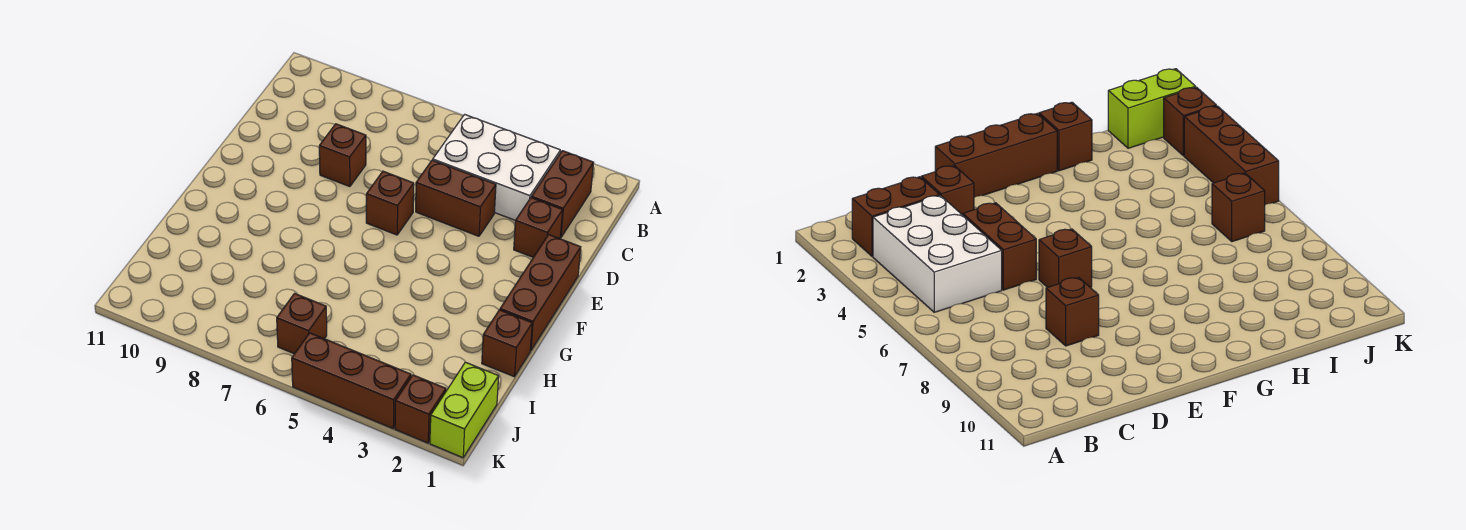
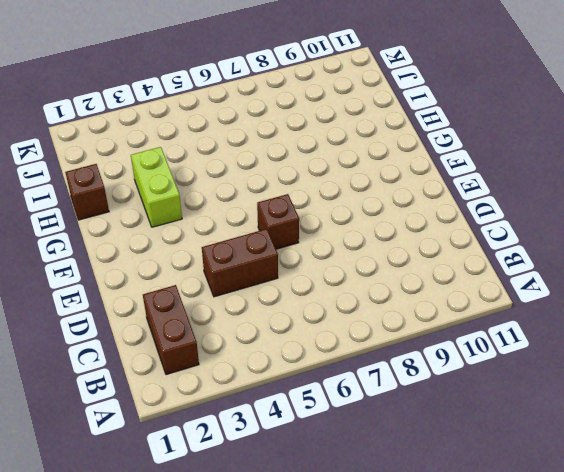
lime brick G3:H3 level 1 -> lime brick J1:K1 level 1
none -> white brick B3:C5 level 1
none -> brown brick D2 level 1
none -> brown brick D8 level 1

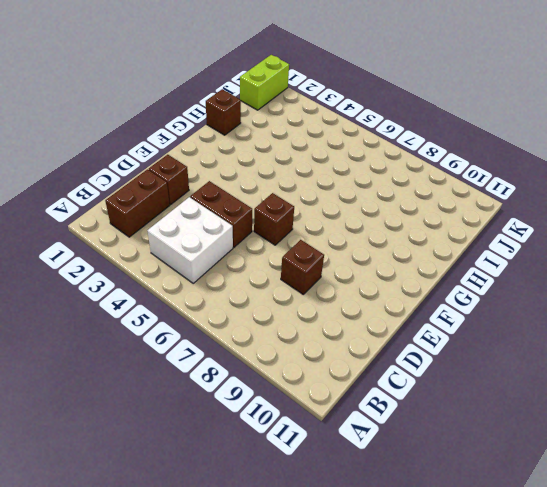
white brick B4:C5 level 1 -> white brick B3:C5 level 1
none -> brown brick E1:G1 level 1
none -> brown brick J6 level 1
none -> brown brick K2 level 1

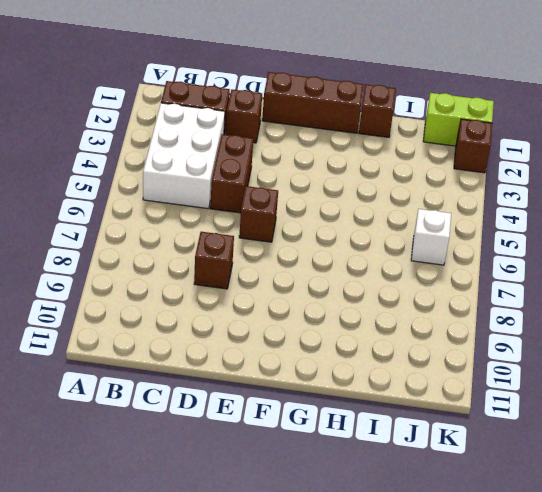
white brick J6 level 1 -> brown brick J6 level 1
none -> brown brick K3:K5 level 1

